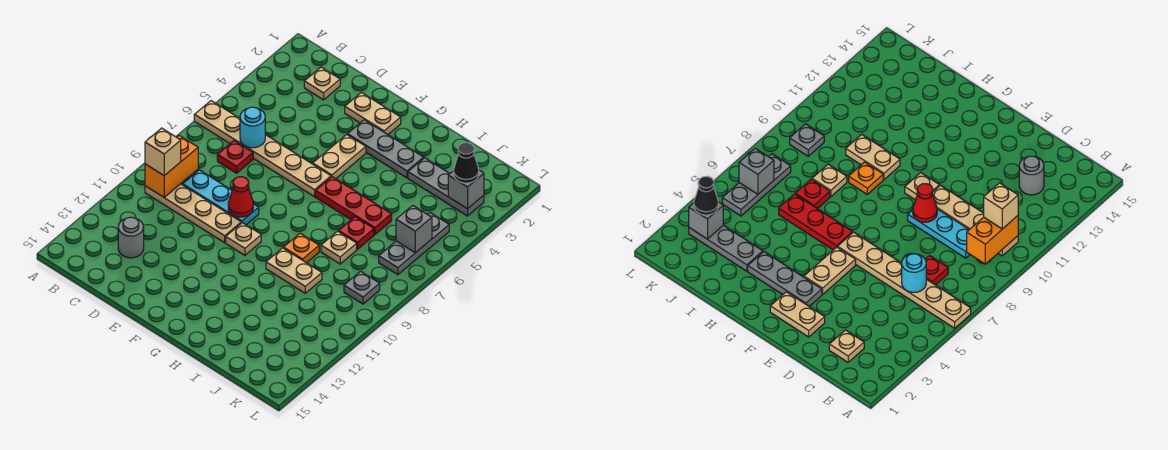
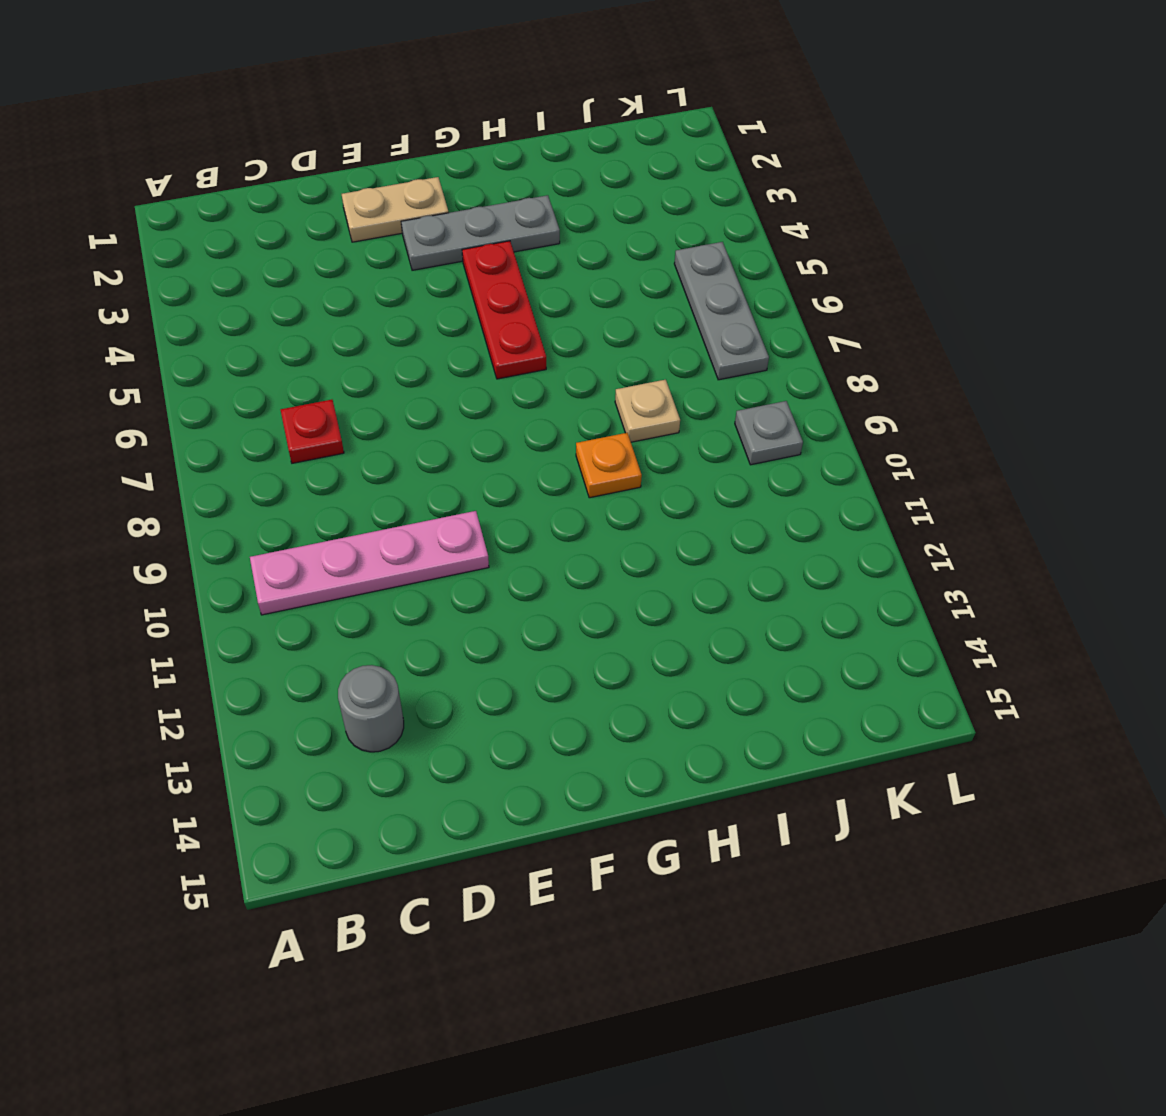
pink plate B10:E10 level 1 -> tan plate B10:E10 level 1
red plate G4:G6 level 1 -> red plate G6:I6 level 1
none -> tan plate A6:F6 level 1
none -> tan plate C2 level 1
none -> cyan plate C9:E9 level 1

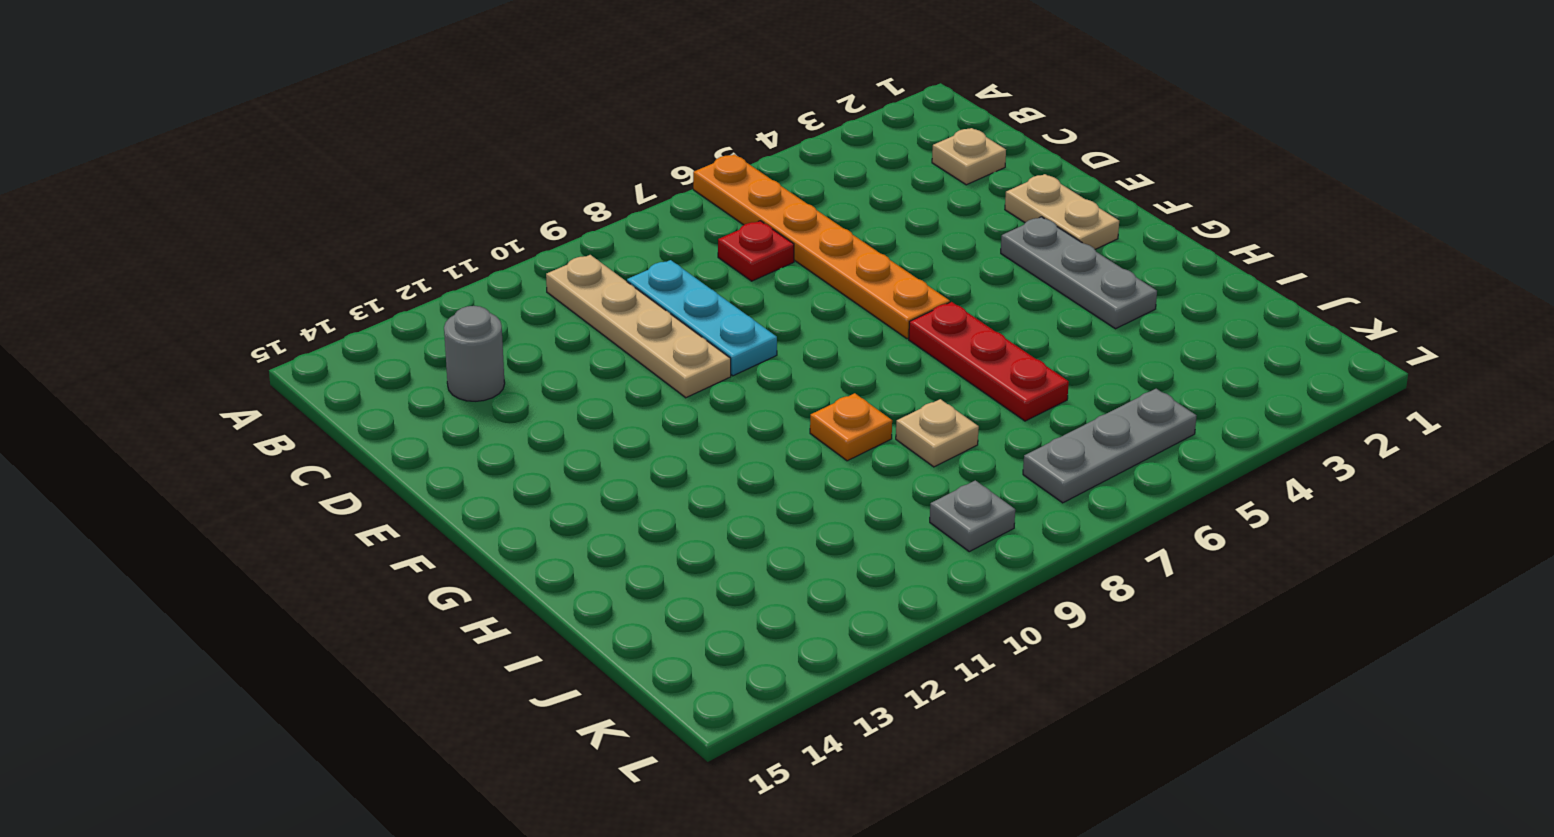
orange plate A6:F6 level 1 -> tan plate A6:F6 level 1
none -> tan plate F4:F5 level 1
none -> tan plate F10 level 1
none -> tan plate H10:I10 level 1

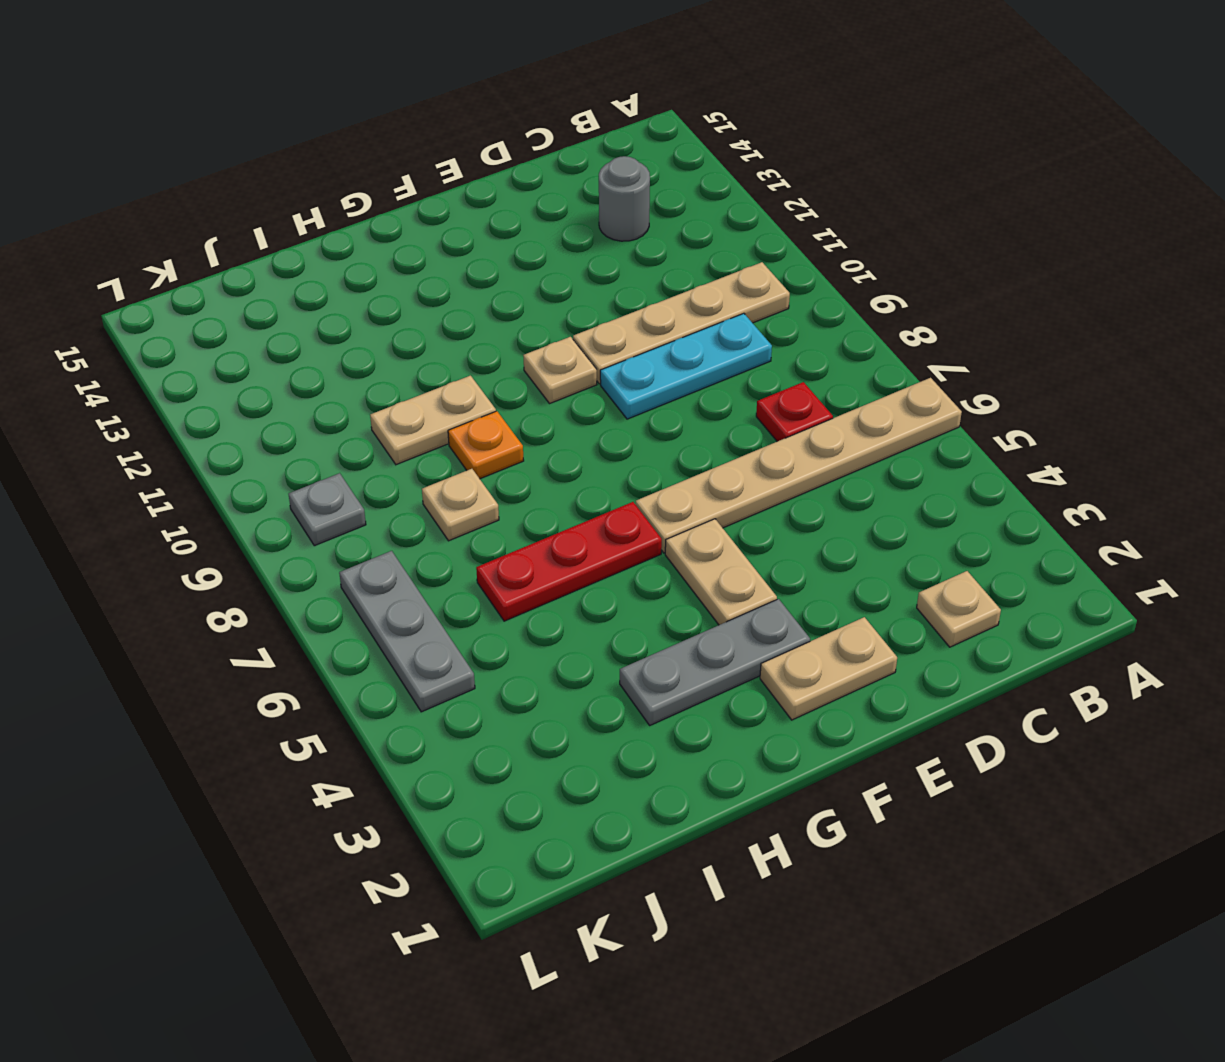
none -> grey plate I3:K3 level 1
none -> red plate I7 level 1
none -> orange brick B9:B10 level 2

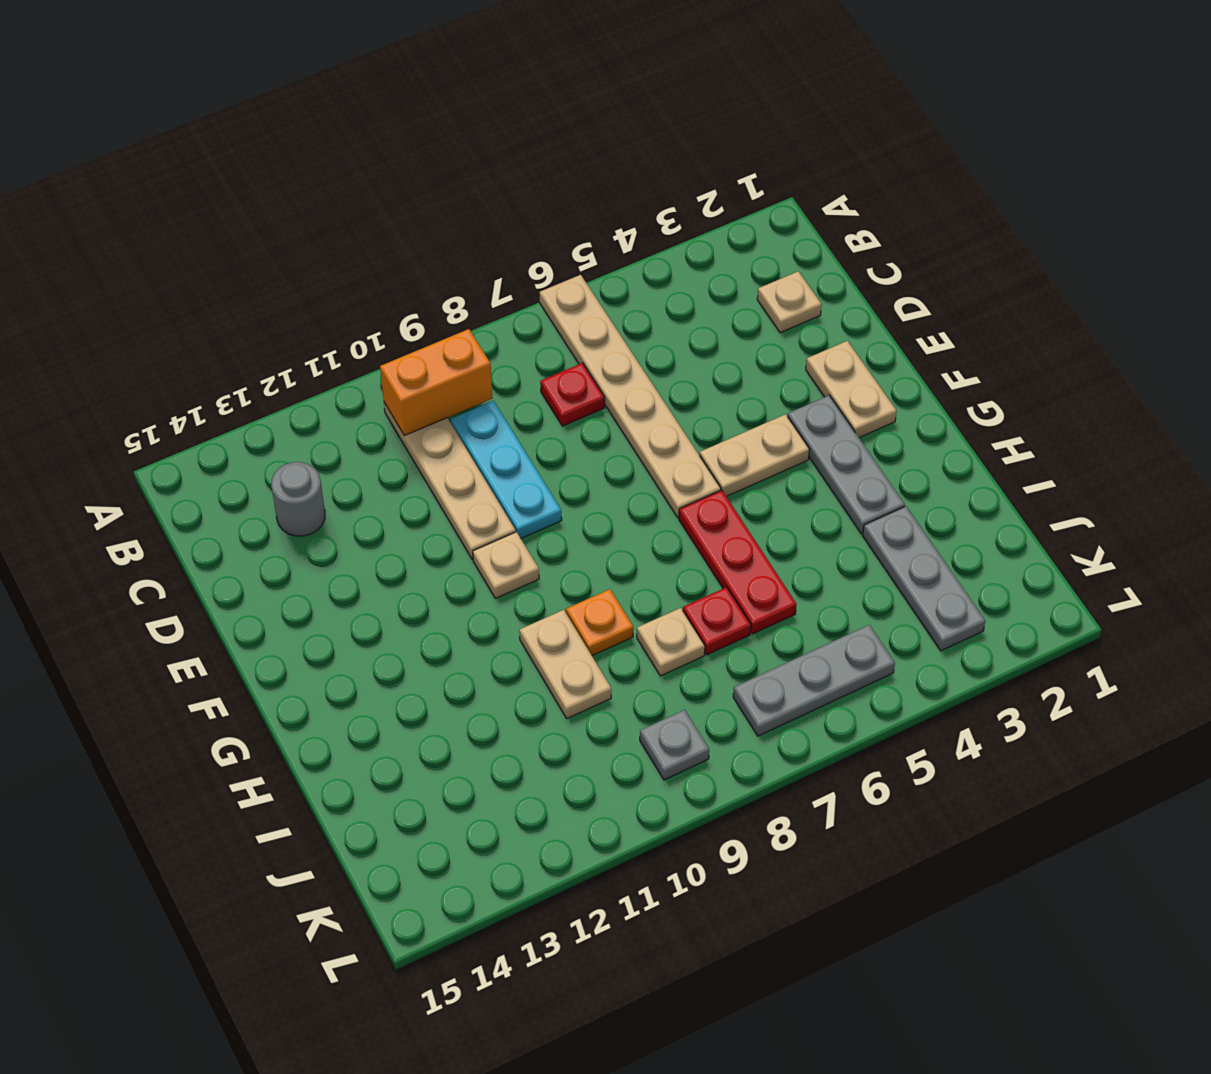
none -> cyan round brick C6 level 2
none -> red cone E9 level 2
none -> grey brick K3 level 2

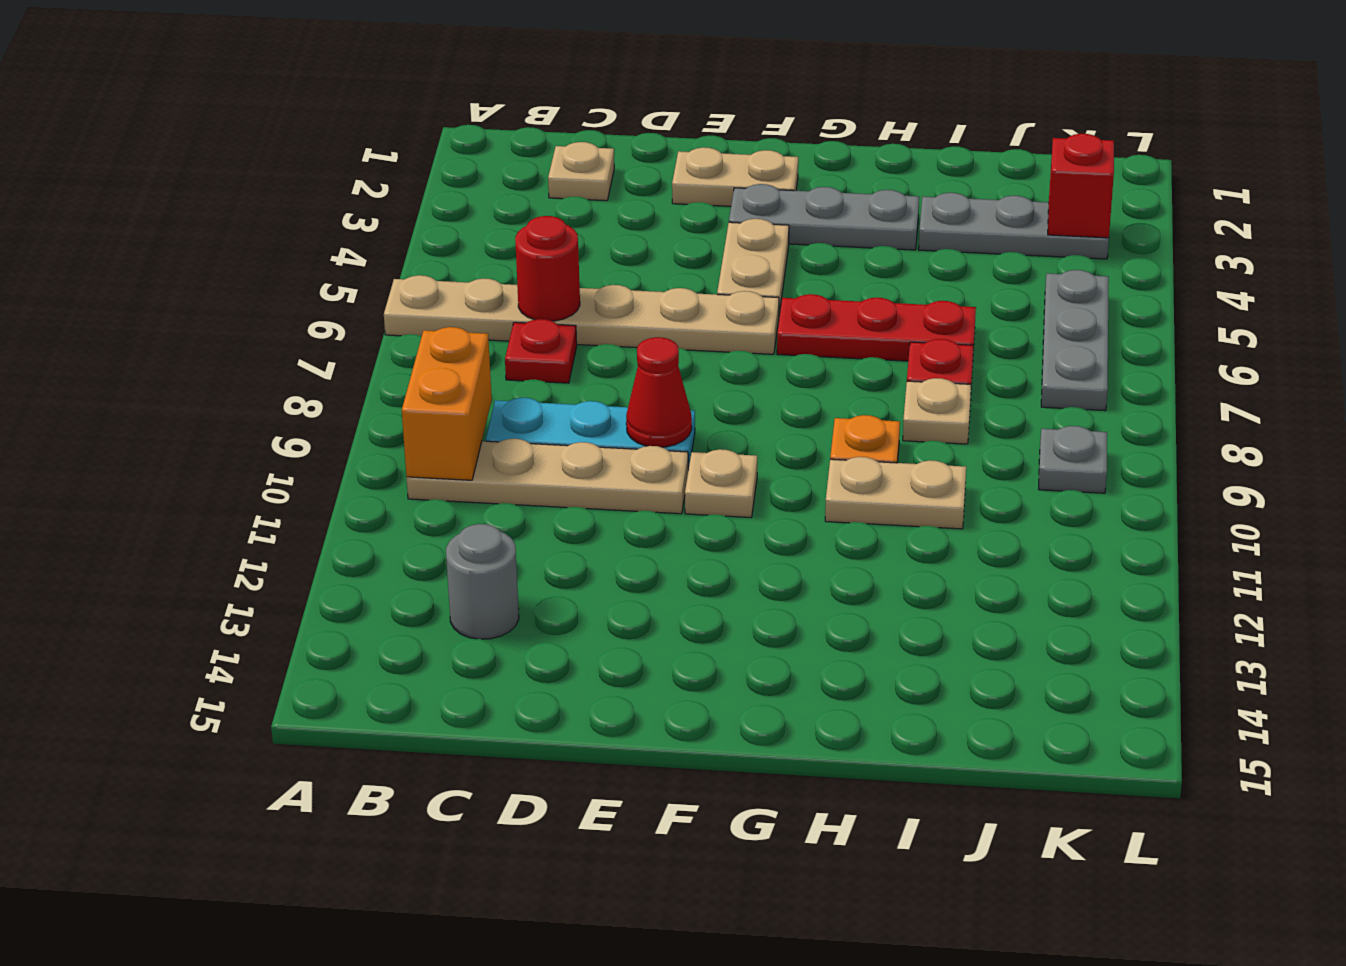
red round brick C6 level 2 -> cyan round brick C6 level 2
red brick K3 level 2 -> grey brick K3 level 2
none -> grey brick K6 level 2
none -> tan brick B10 level 3
none -> black cone K3 level 3

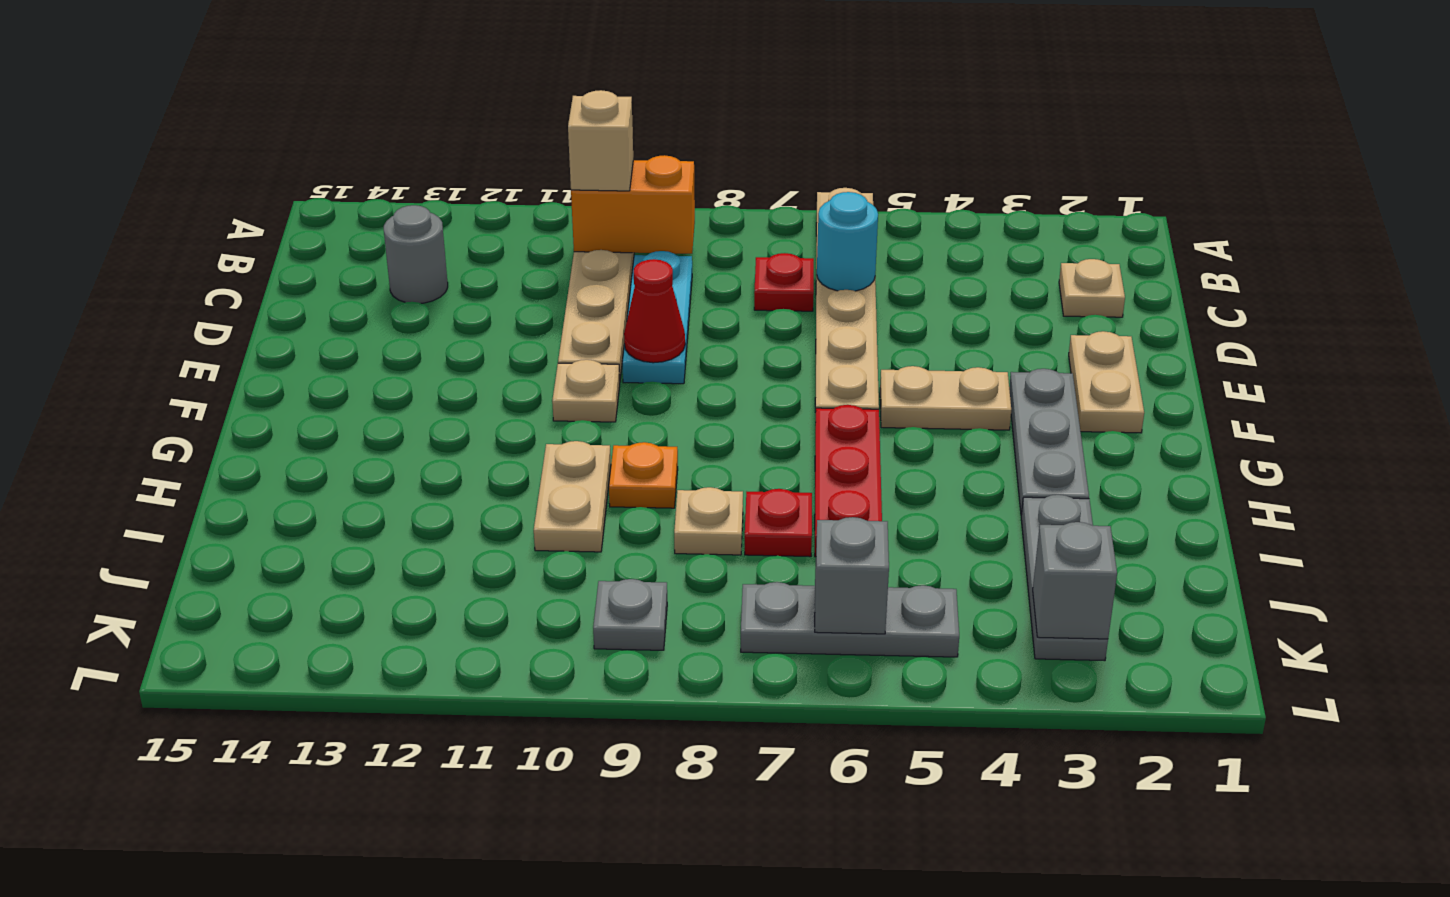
none -> black cone K3 level 3

